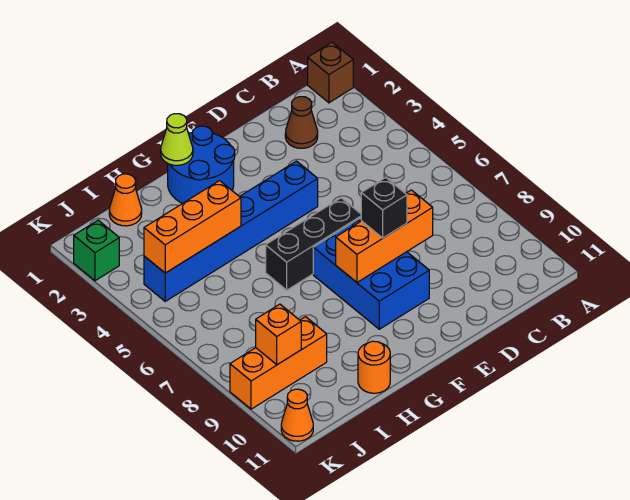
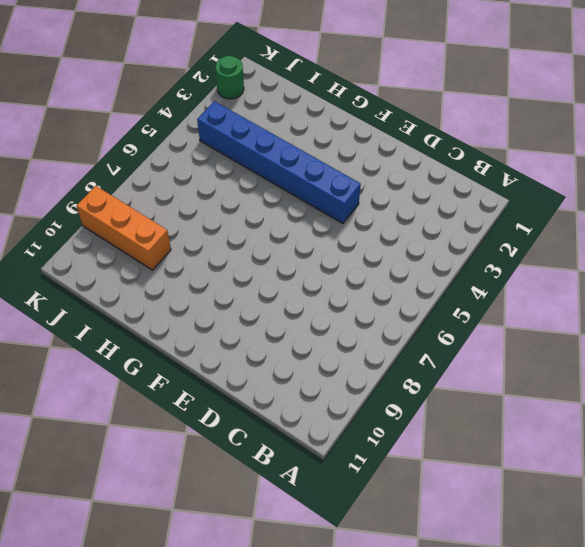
green round brick K2 level 1 -> green brick K2 level 1
none -> brown brick A1 level 1
none -> brown cone C2 level 1
none -> black brick E6:G6 level 1

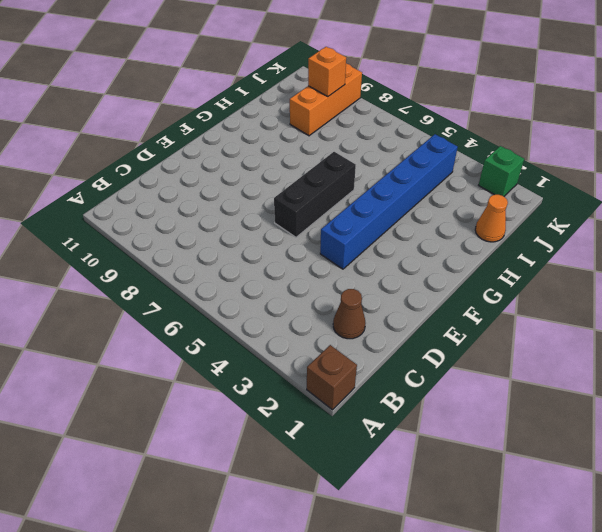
none -> blue brick E7:F9 level 1
none -> blue round brick F1:G2 level 1
none -> orange round brick H11 level 1

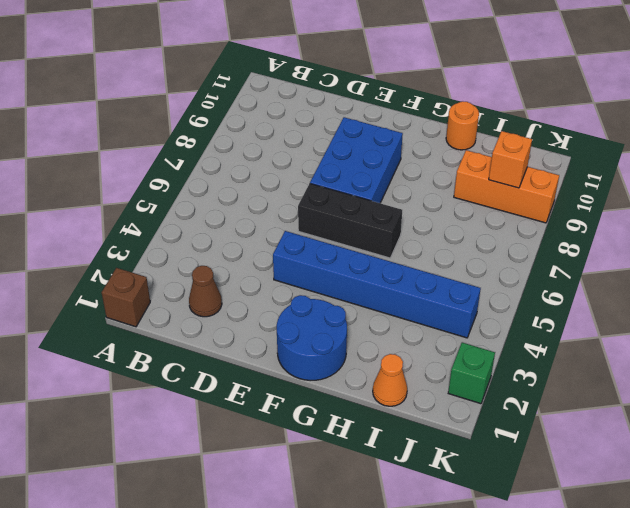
none -> orange cone K11 level 1
none -> orange brick D8:F8 level 2
none -> lime cone G1 level 2

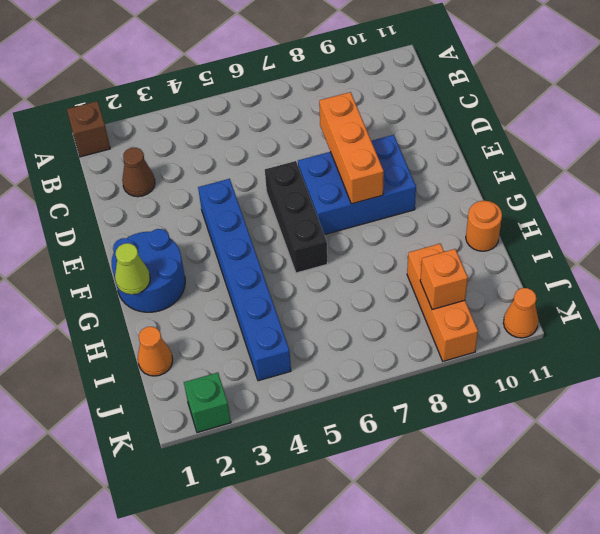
none -> orange brick H4:J4 level 2
none -> black brick E8 level 3

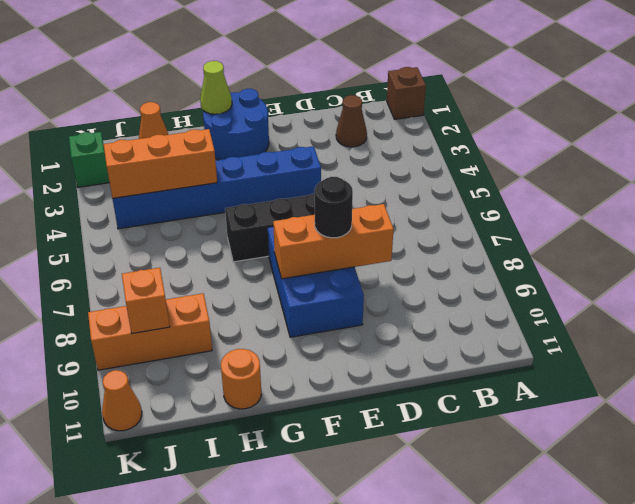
black round brick E8 level 3 -> black brick E8 level 3

